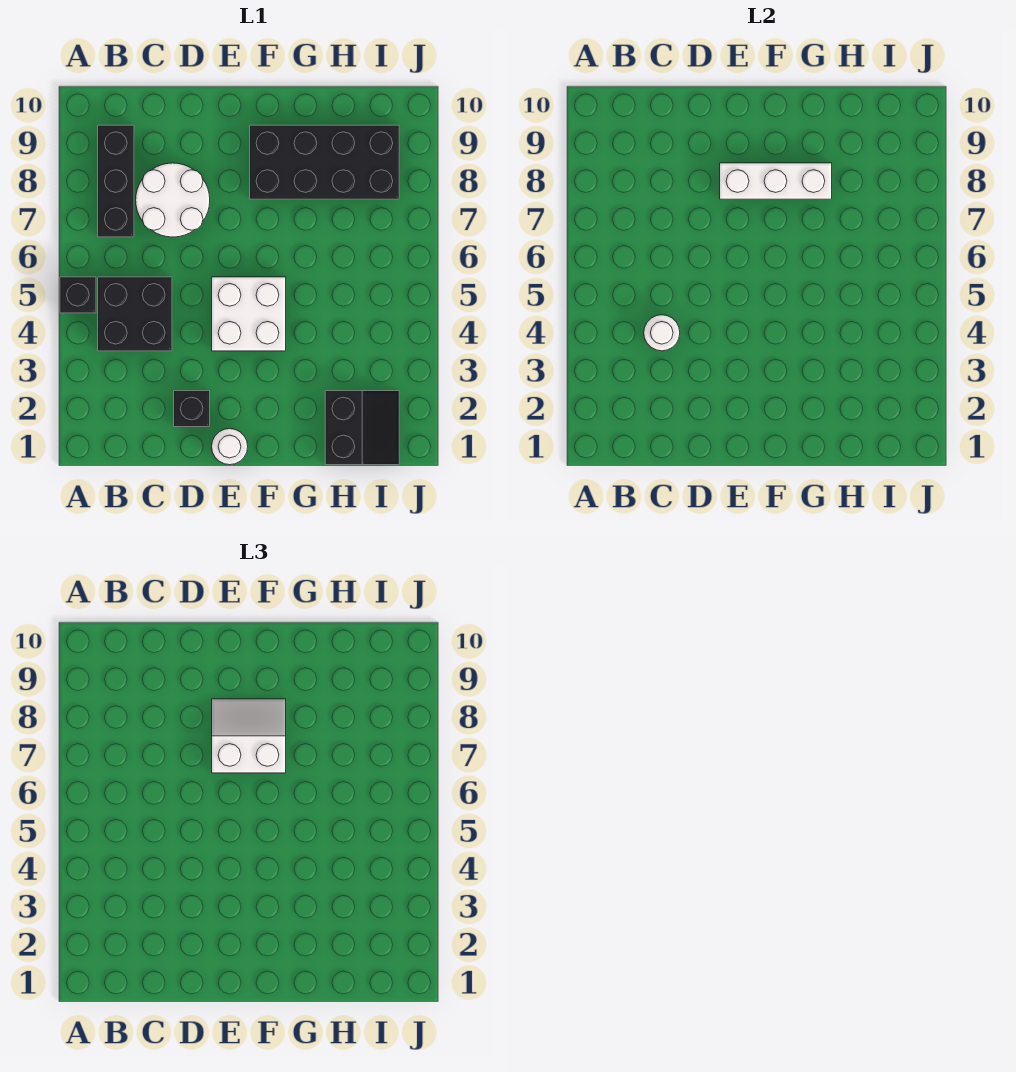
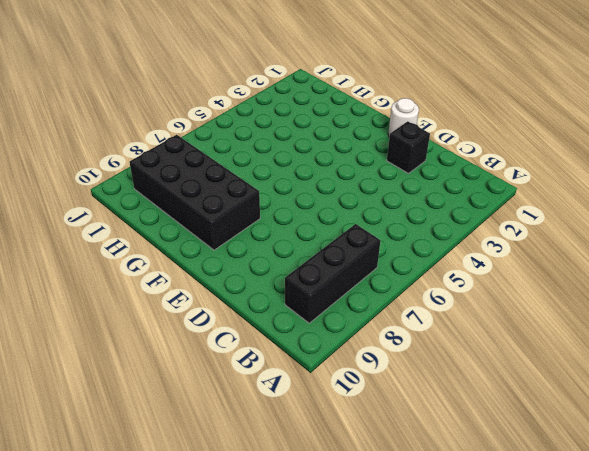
none -> black brick A5 level 1
none -> black brick B4:C5 level 1
none -> white round brick C7:D8 level 1

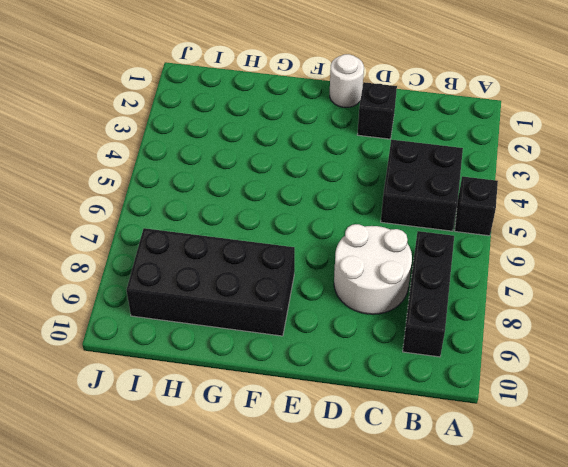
none -> white brick E4:F5 level 1
none -> black slope H1:I2 level 1 top H
none -> white round brick C4 level 2

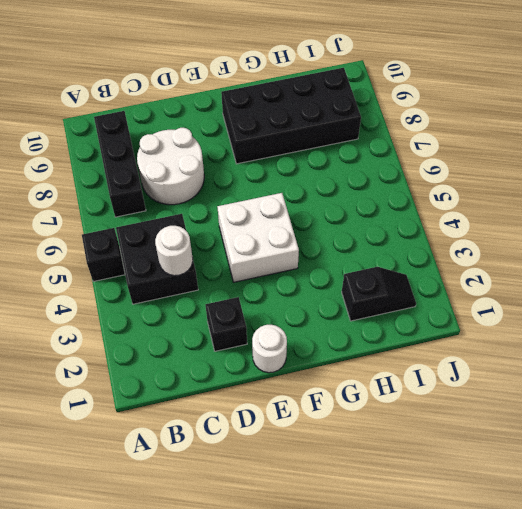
black slope H2:I2 level 1 top H -> black slope H1:I2 level 1 top H
none -> white brick E8:G8 level 2
none -> white slope E7:F8 level 3 top 7

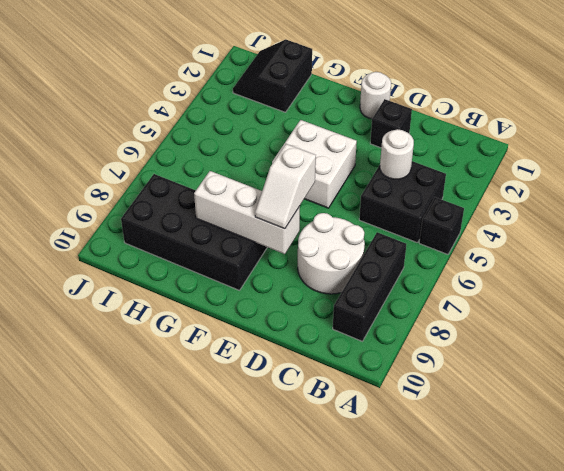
white slope E7:E8 level 3 top 7 -> white slope E7:F8 level 3 top 7

